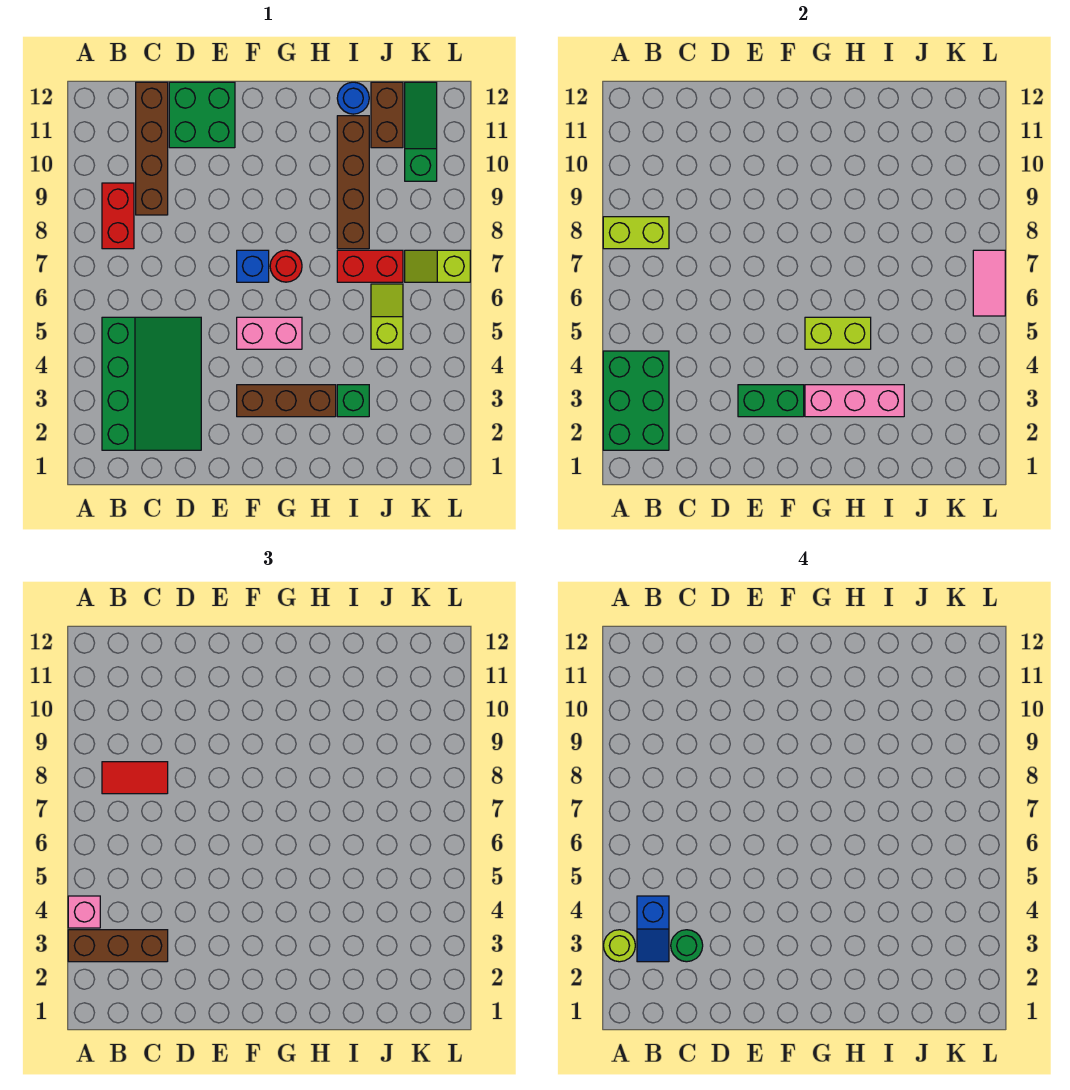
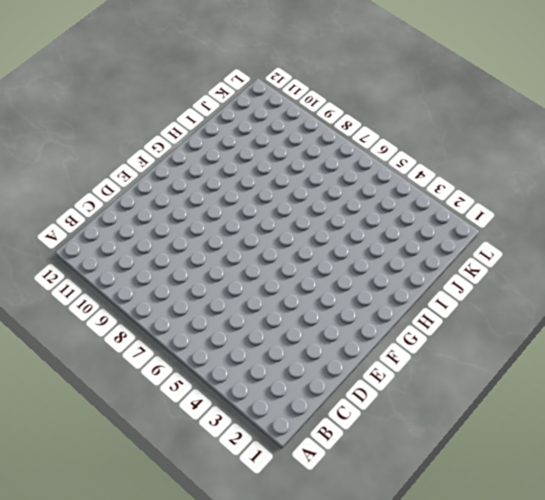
none -> green slope B2:D5 level 1 top B
none -> red brick B8:B9 level 1
none -> brown brick C9:C12 level 1

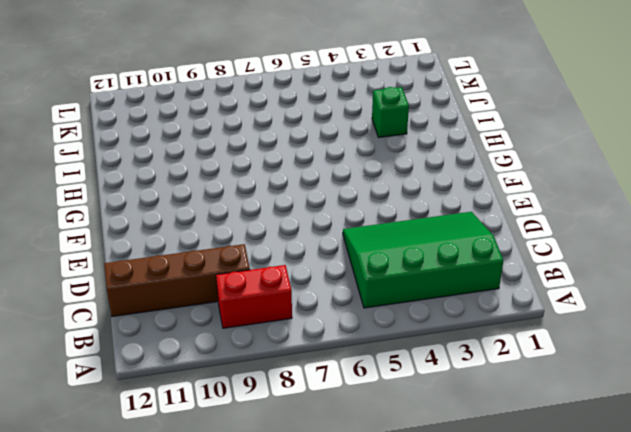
none -> green brick D11:E12 level 1
none -> brown brick F3:H3 level 1
none -> pink brick F5:G5 level 1

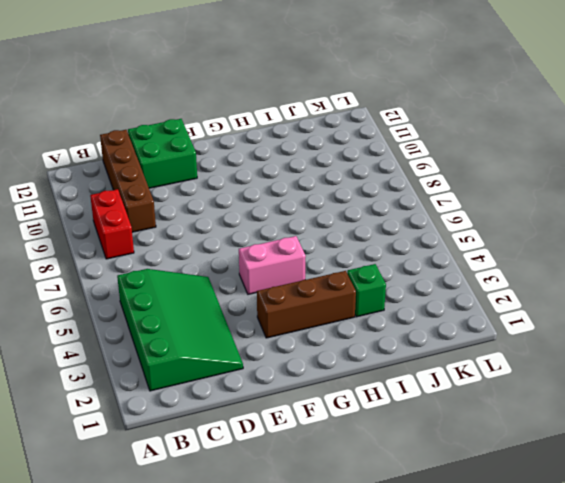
none -> blue brick F7 level 1
none -> red round brick G7 level 1
none -> red brick I7:J7 level 1

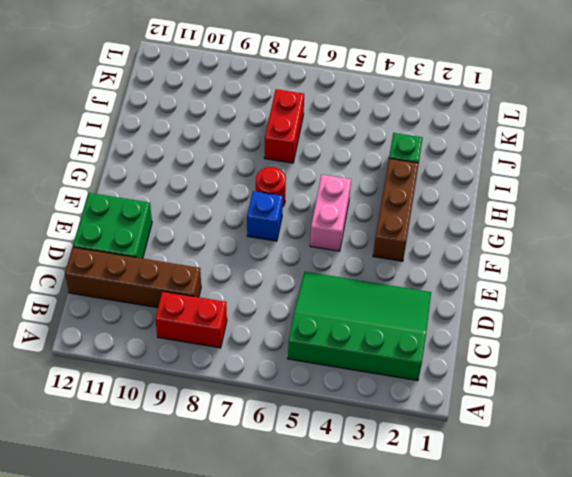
none -> brown brick I8:I11 level 1
none -> blue round brick I12 level 1
none -> lime slope J5:J6 level 1 top 5

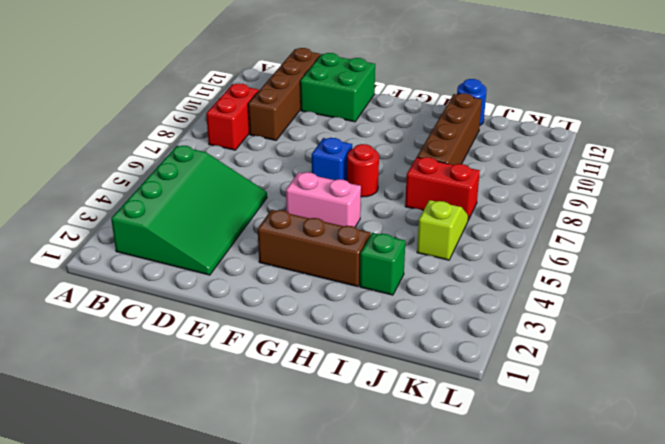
none -> brown brick J11:J12 level 1
none -> lime slope K7:L7 level 1 top L
none -> green slope K10:K12 level 1 top 10

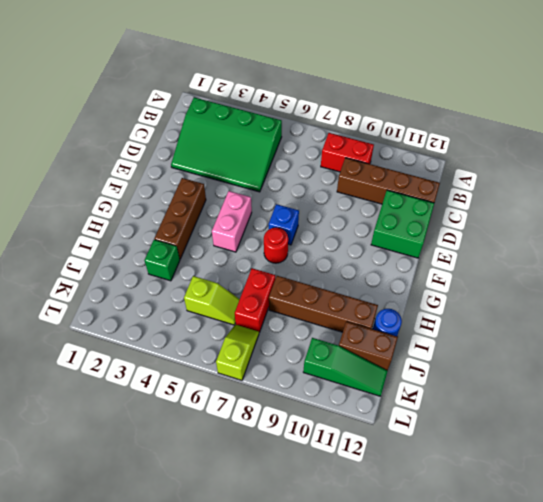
none -> green brick A2:B4 level 2
none -> lime brick A8:B8 level 2
none -> green brick E3:F3 level 2

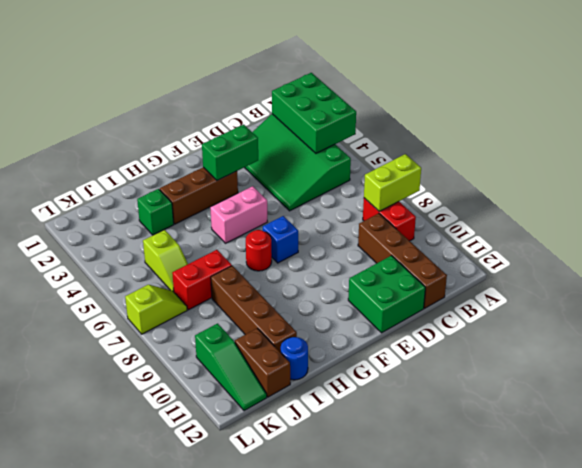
none -> pink brick G3:I3 level 2
none -> lime brick G5:H5 level 2
none -> pink tile L6:L7 level 2

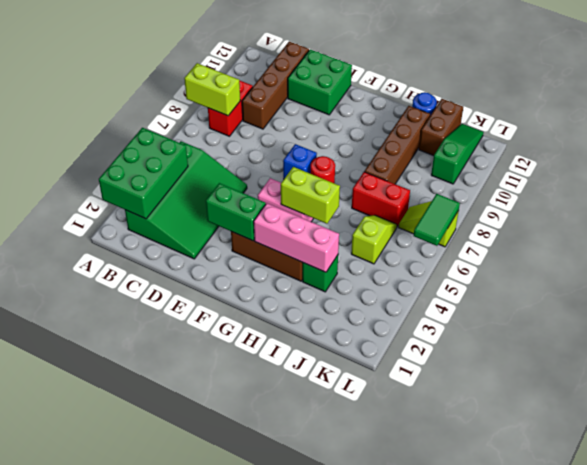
green tile L6:L7 level 2 -> pink tile L6:L7 level 2
none -> brown brick A3:C3 level 3
none -> pink brick A4 level 3
none -> red tile B8:C8 level 3

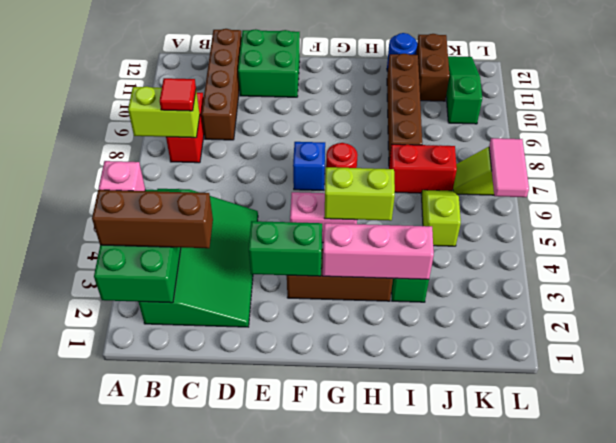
red tile B8 level 3 -> red tile B8:C8 level 3
none -> lime round brick A3 level 4
none -> blue slope B3:B4 level 4 top 4
none -> green round brick C3 level 4

